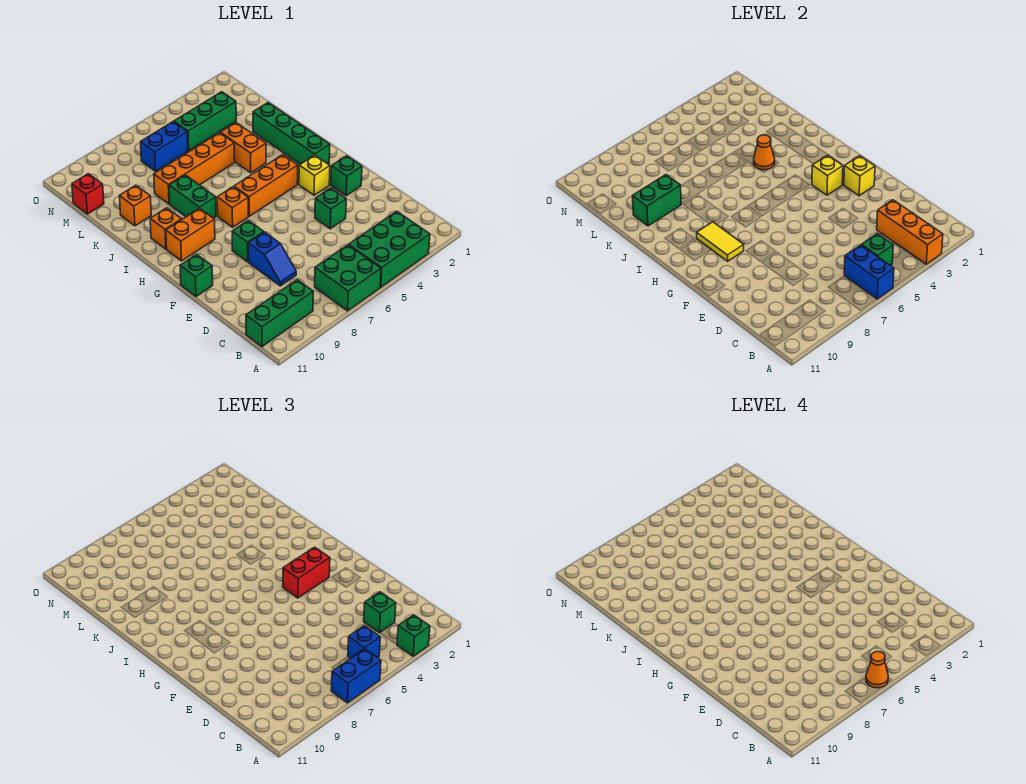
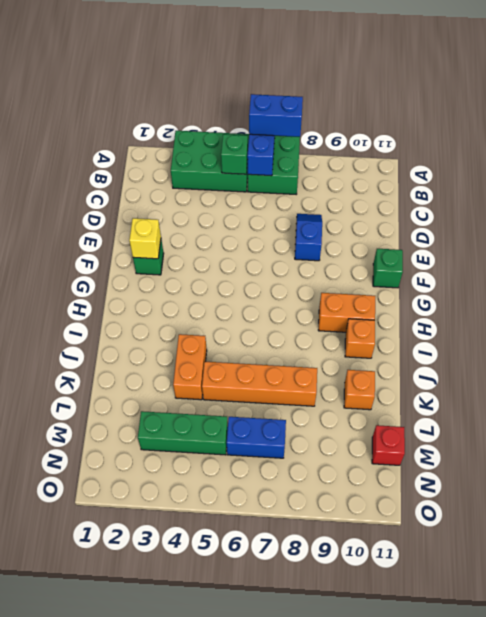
none -> green brick B9:B11 level 1
none -> green brick E4 level 1
none -> green brick F8 level 1
none -> yellow brick G3 level 1

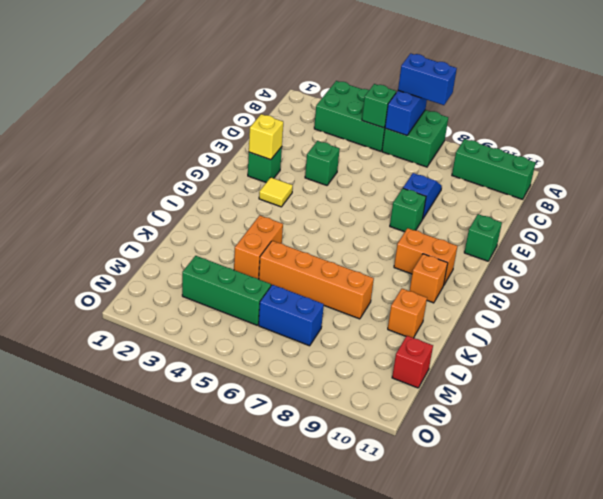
yellow tile G3 level 1 -> yellow brick G3 level 1
none -> green brick H2:K2 level 1
none -> orange brick H4:H6 level 1
none -> orange brick H7 level 1
none -> green brick I8:J8 level 1

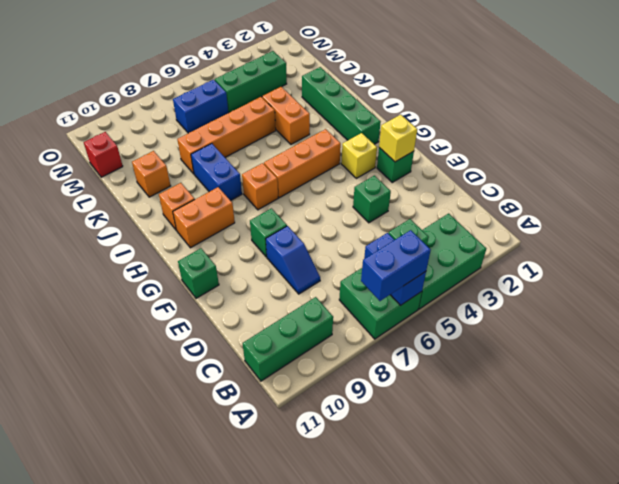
blue brick I8:J8 level 1 -> green brick I8:J8 level 1
none -> orange brick A3:C3 level 2
none -> yellow brick G3 level 2
none -> yellow tile G9:H9 level 2
none -> orange cone J4 level 2

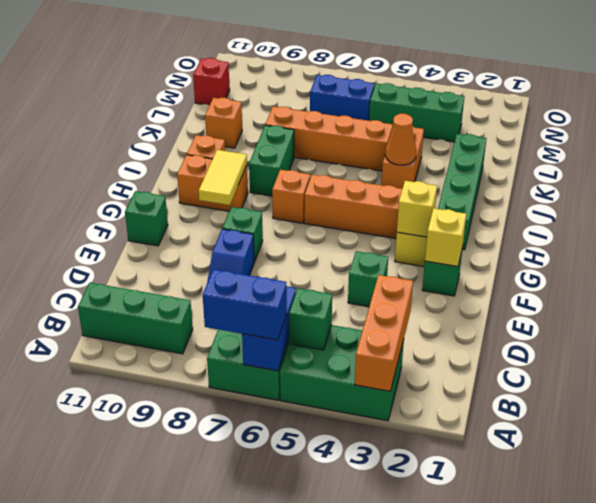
none -> green brick K9:K10 level 2
none -> green brick A3 level 3
none -> blue brick B5 level 3
none -> green brick C3 level 3

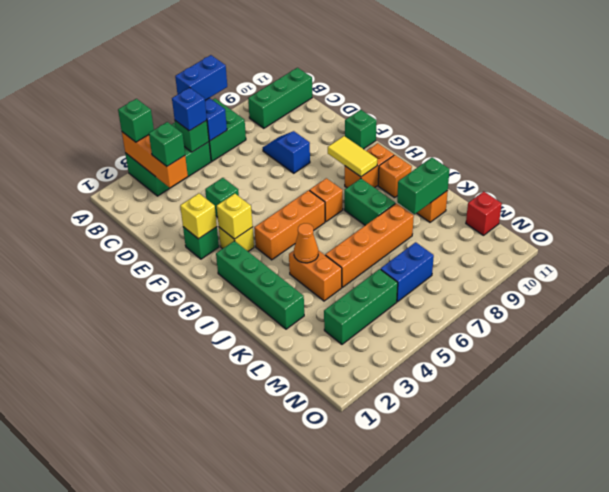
none -> green brick F8 level 1
none -> red brick G3:G4 level 3
none -> orange cone A6 level 4

